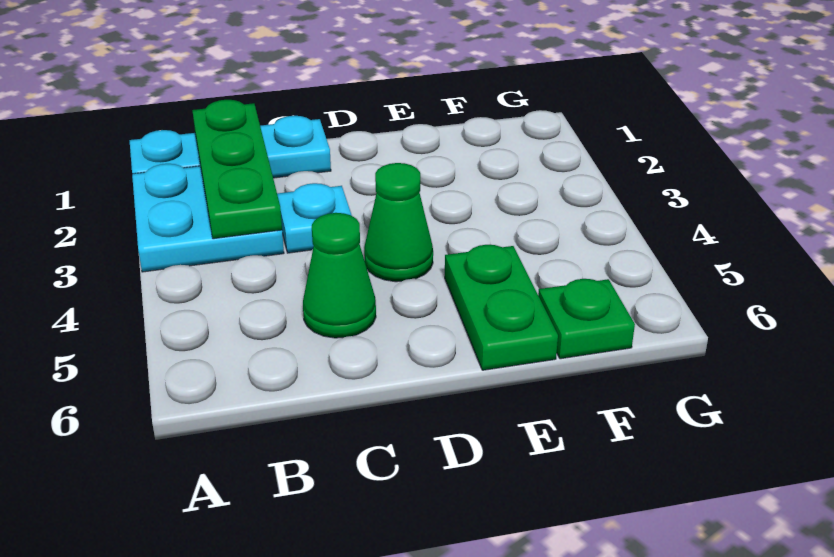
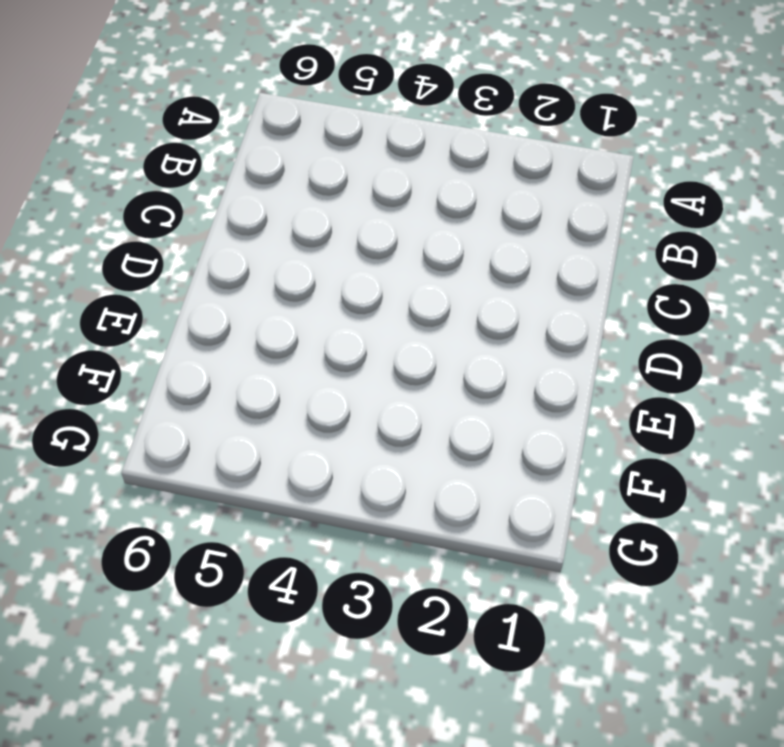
none -> cyan plate A1:C1 level 1
none -> cyan plate A2:B3 level 1

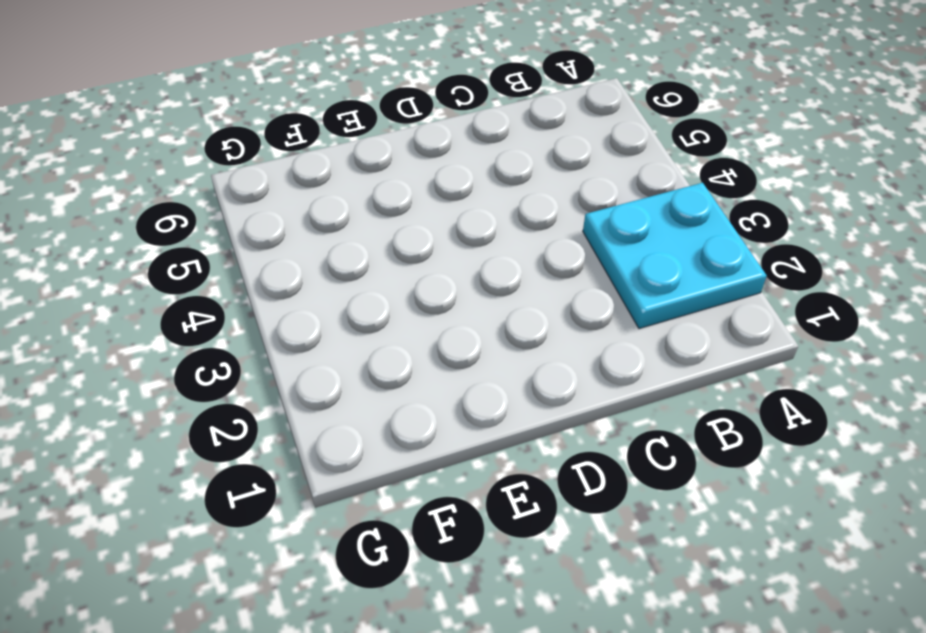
none -> cyan plate A1:C1 level 1
none -> cyan plate C3 level 1

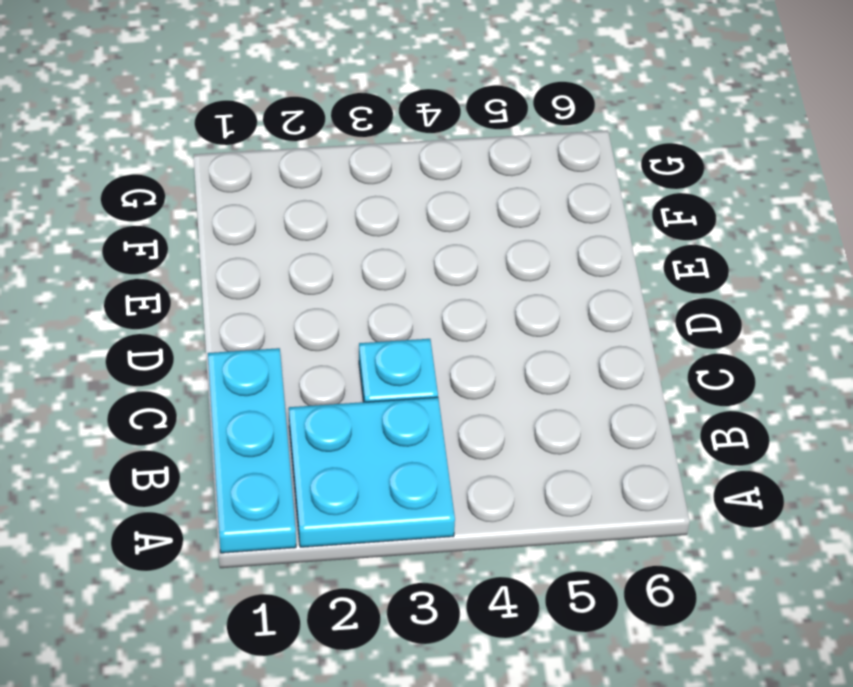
none -> green cone C5 level 1
none -> green cone D4 level 1

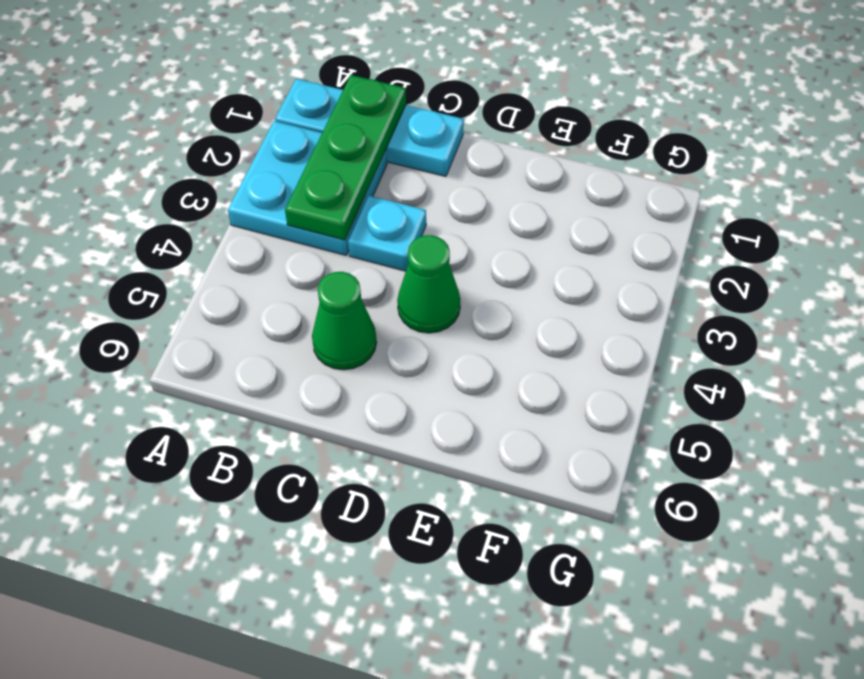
none -> green plate E5:E6 level 1
none -> green plate F6 level 1

